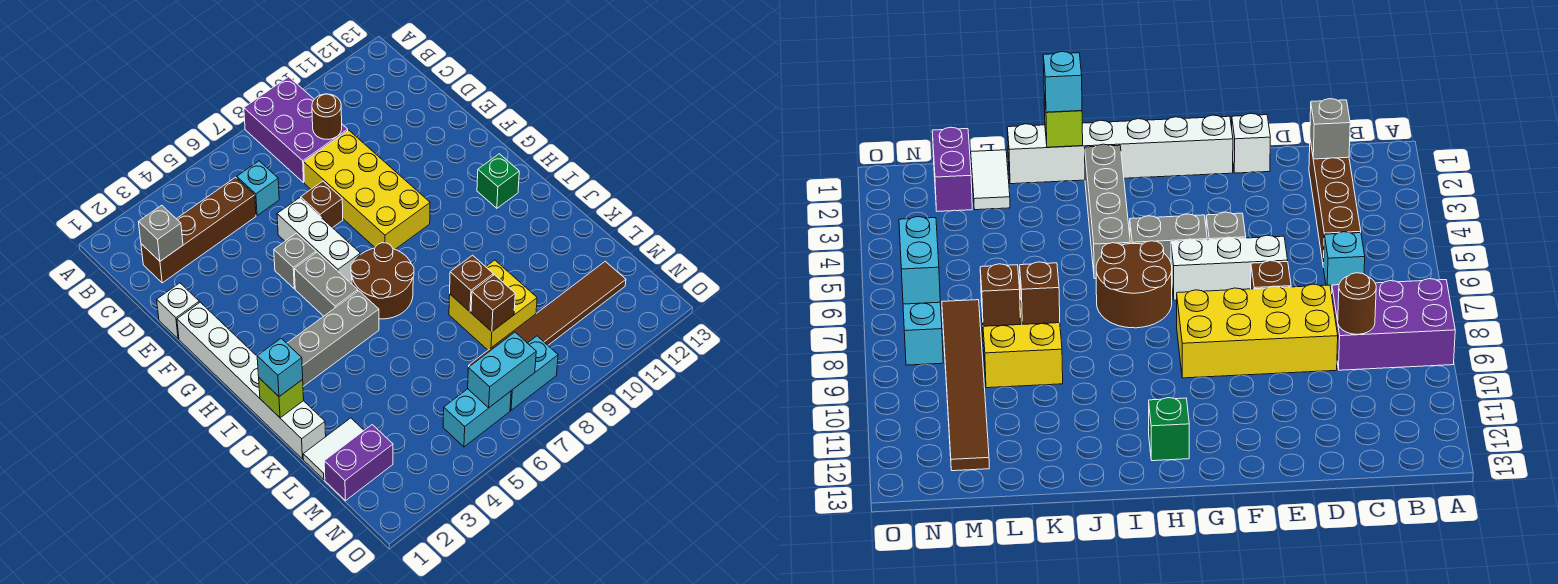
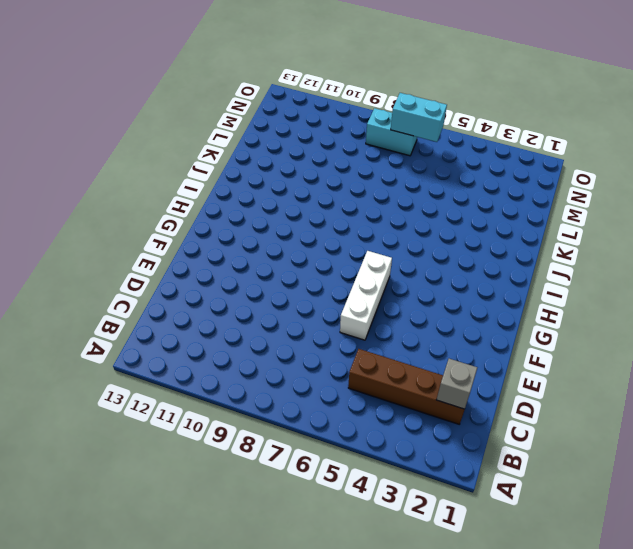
none -> purple brick A8:C9 level 1
none -> cyan brick C6 level 1
none -> yellow brick D8:G9 level 1

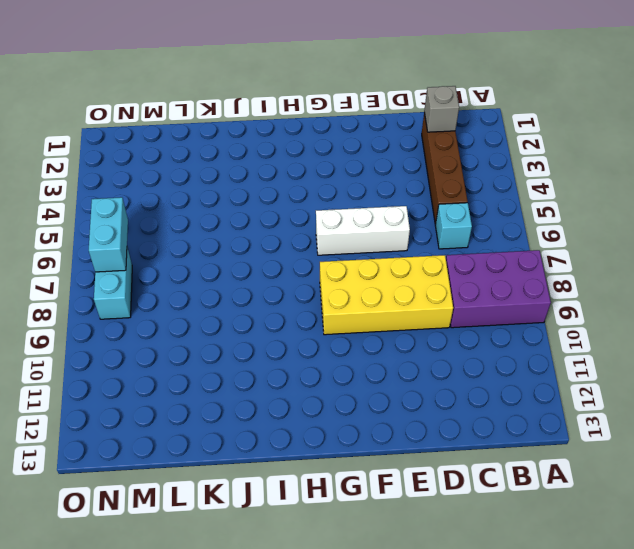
none -> white brick E1 level 1
none -> brown brick E7 level 1
none -> white brick F1:K1 level 1

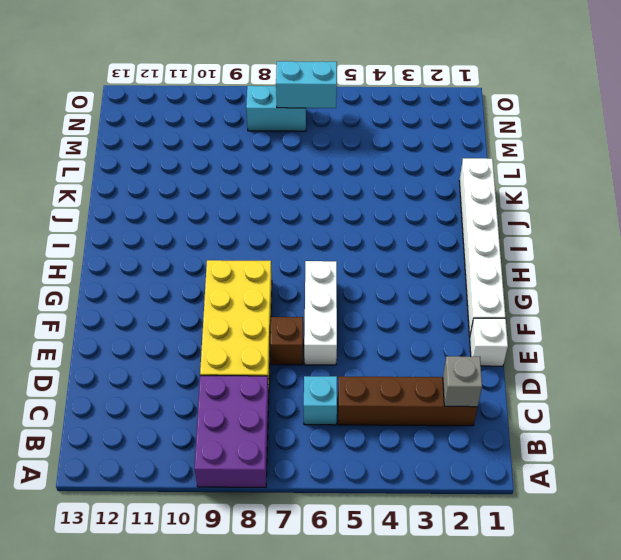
none -> grey brick F5 level 1
none -> grey brick G5:H5 level 1
none -> brown round brick H6:I7 level 1

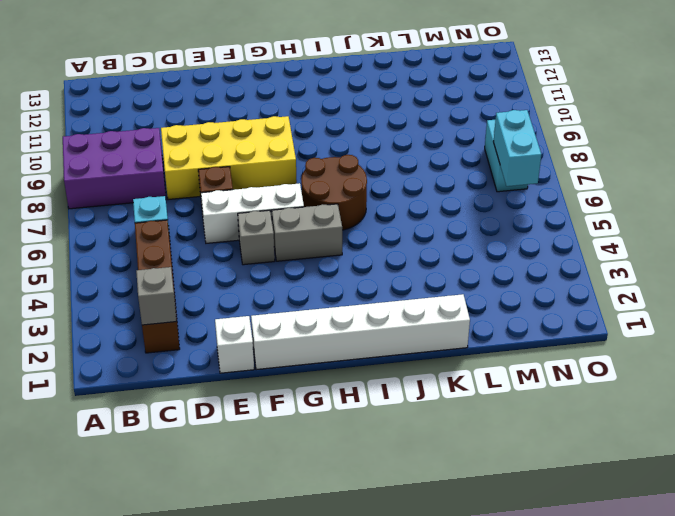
none -> green brick H12 level 1
none -> grey brick I2:I5 level 1
none -> yellow brick K8:L9 level 1

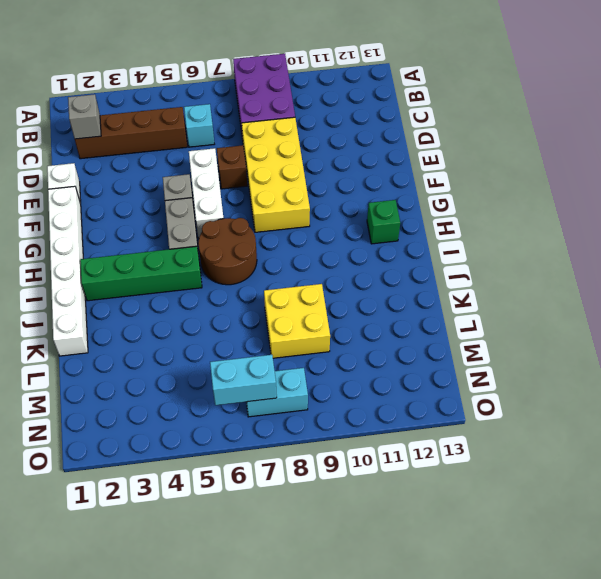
green brick I2:I5 level 1 -> grey brick I2:I5 level 1
none -> white tile L1:L2 level 1
none -> purple brick M1:M2 level 1
none -> brown tile M7:M12 level 1

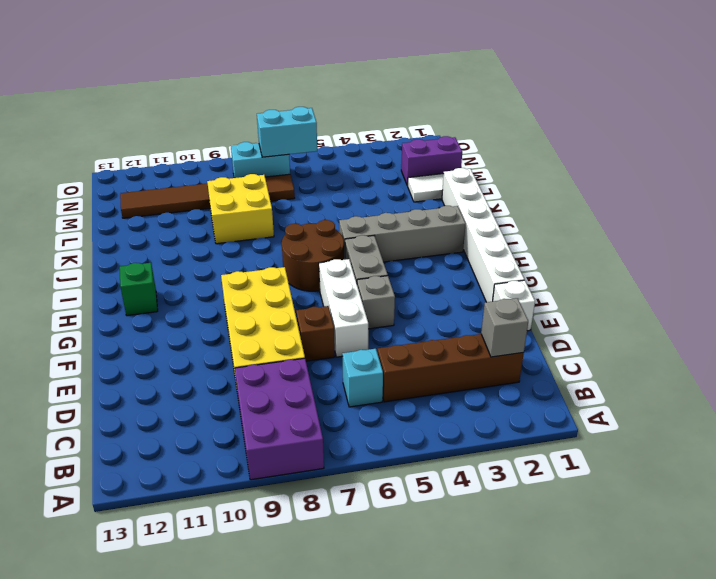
none -> cyan brick N5:N6 level 1
none -> brown round brick C9 level 2
none -> lime brick J1 level 2

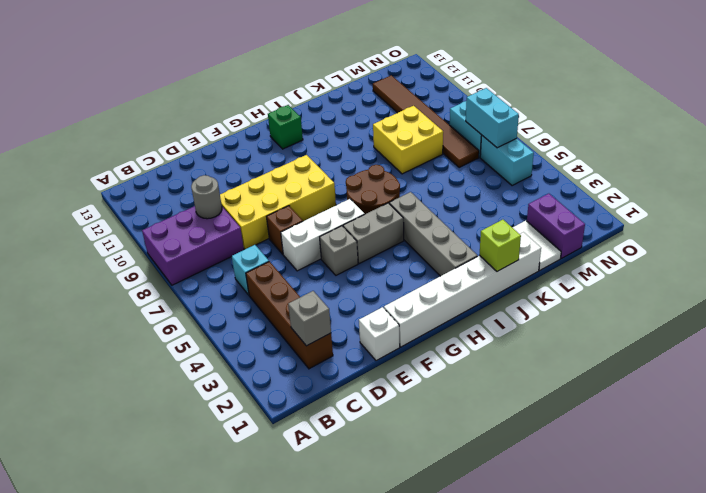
grey round brick C9 level 2 -> brown round brick C9 level 2
none -> brown brick K8 level 2
none -> brown brick L8 level 2
none -> cyan brick J1 level 3

